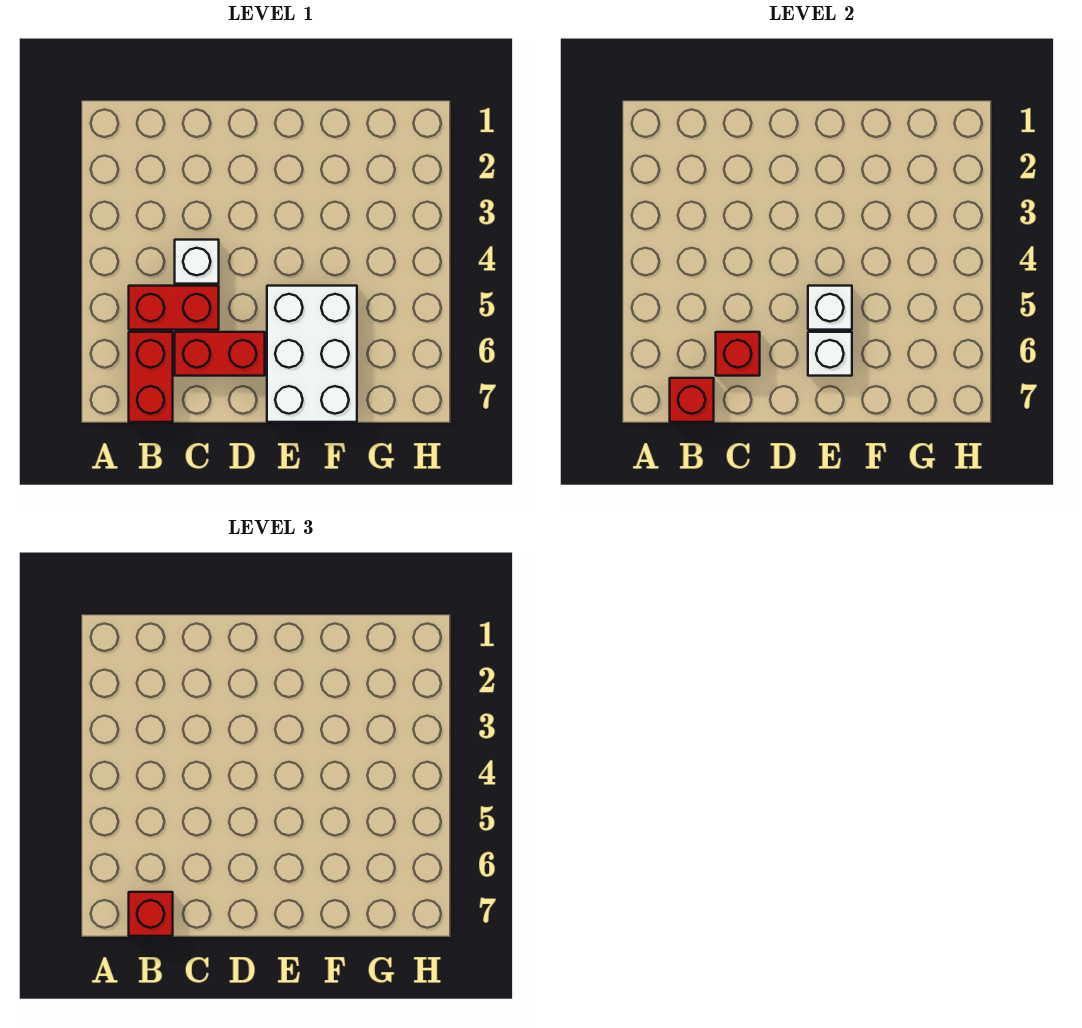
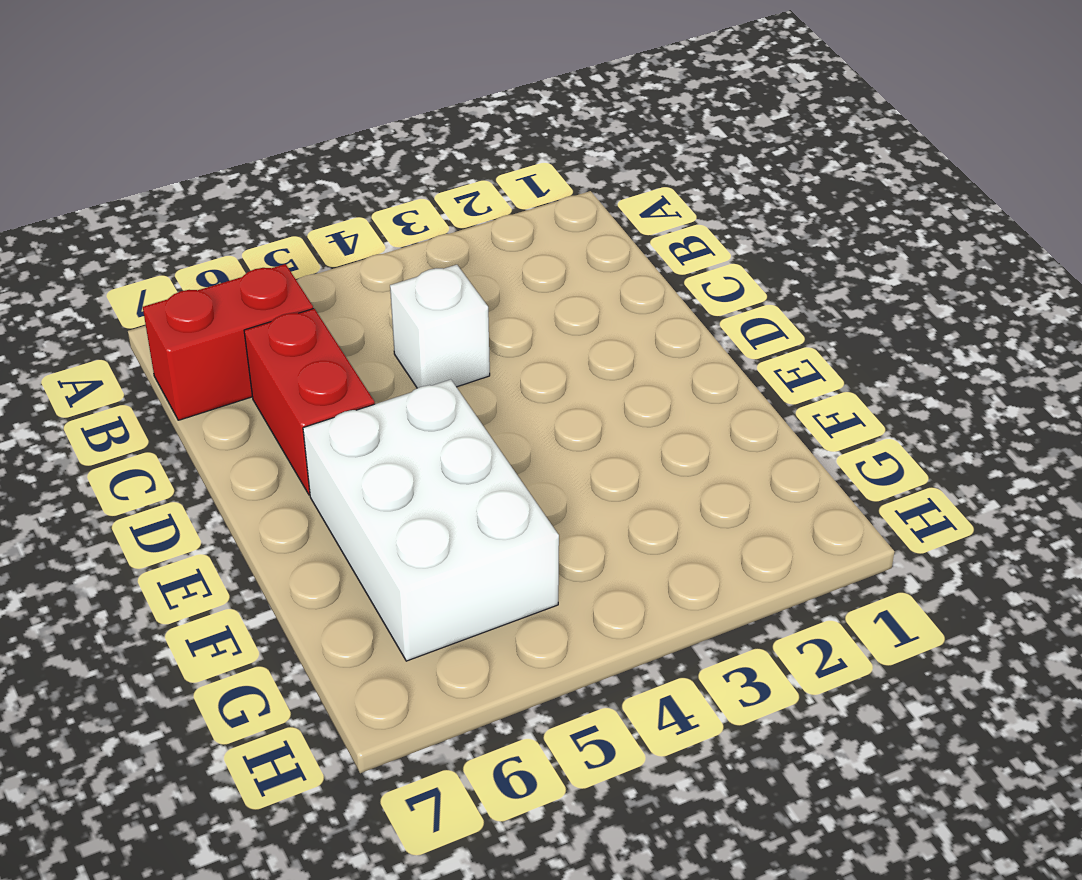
white brick E5:G6 level 1 -> white brick E5:F7 level 1
none -> red brick B5:C5 level 1
none -> red brick B7 level 2

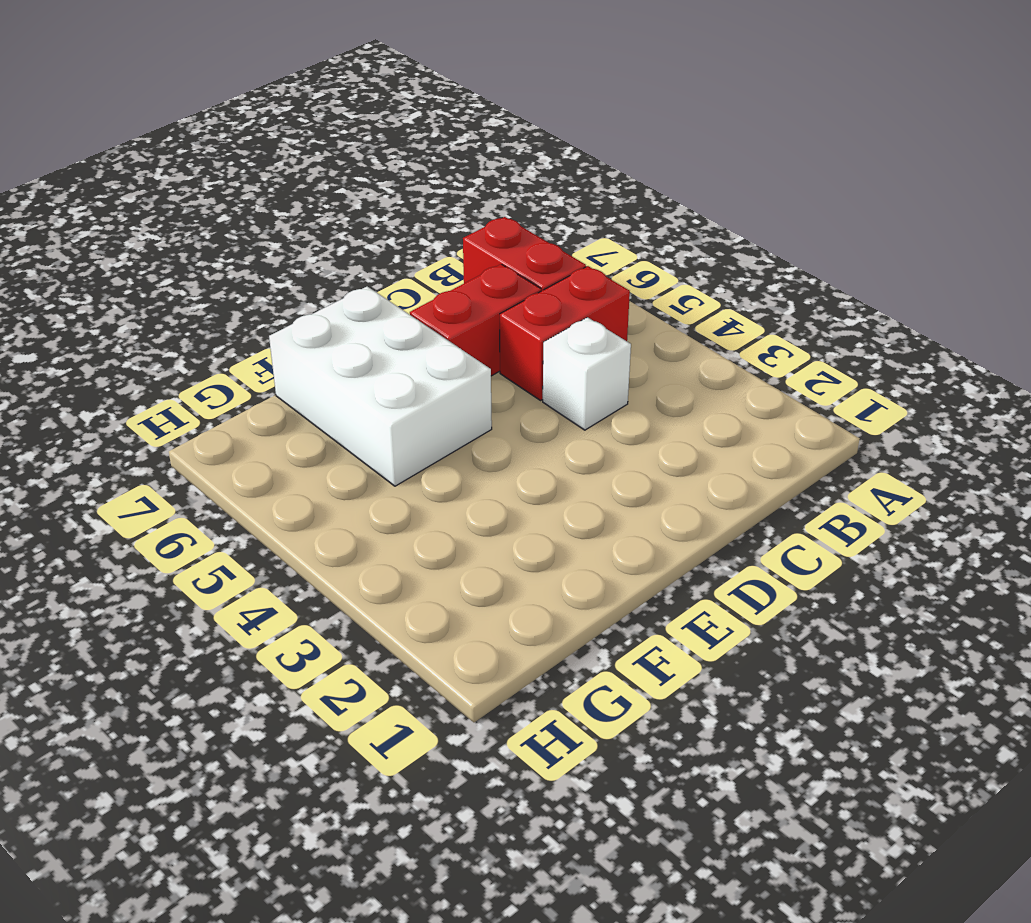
none -> red brick B7 level 2
none -> red brick C6 level 2

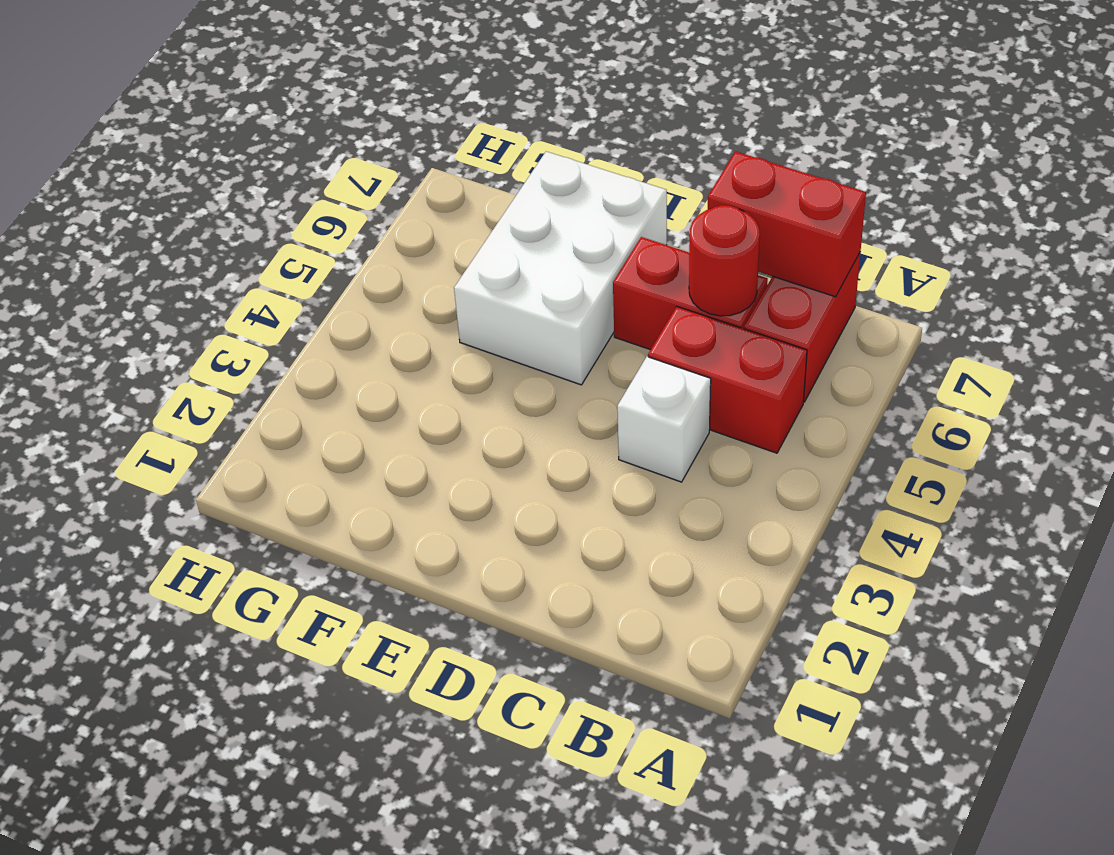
red brick B7:C7 level 2 -> red brick B7 level 2
red round brick C6 level 2 -> red brick C6 level 2
none -> white brick E5 level 2
none -> white brick E6 level 2

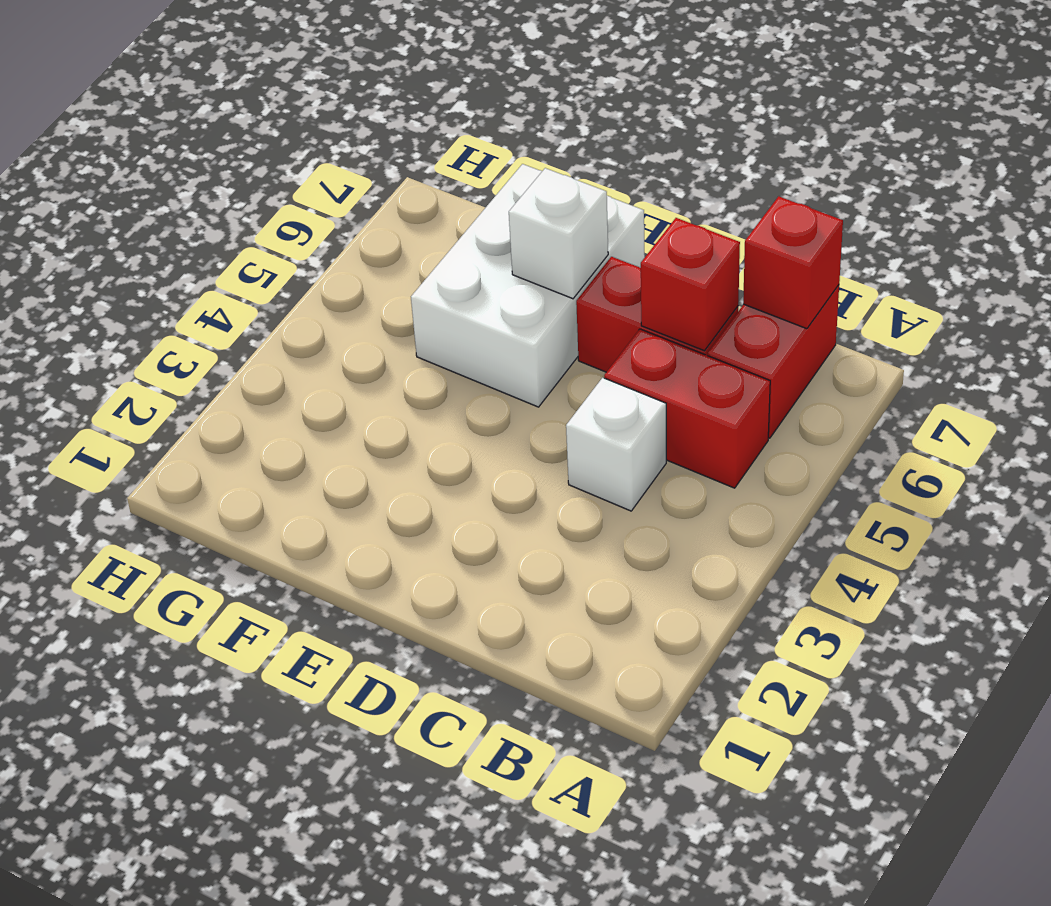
none -> white brick E5 level 2
none -> red brick B7 level 3

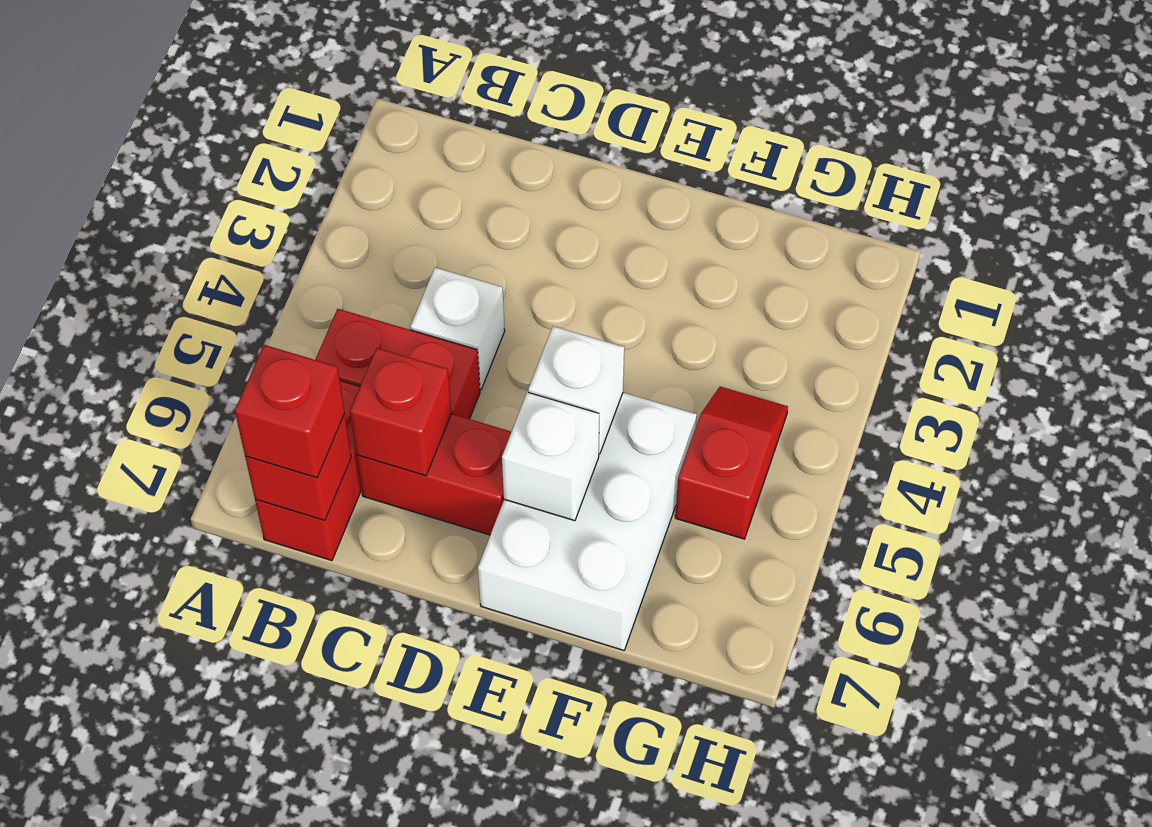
red slope G4:G5 level 1 top 5 -> none

